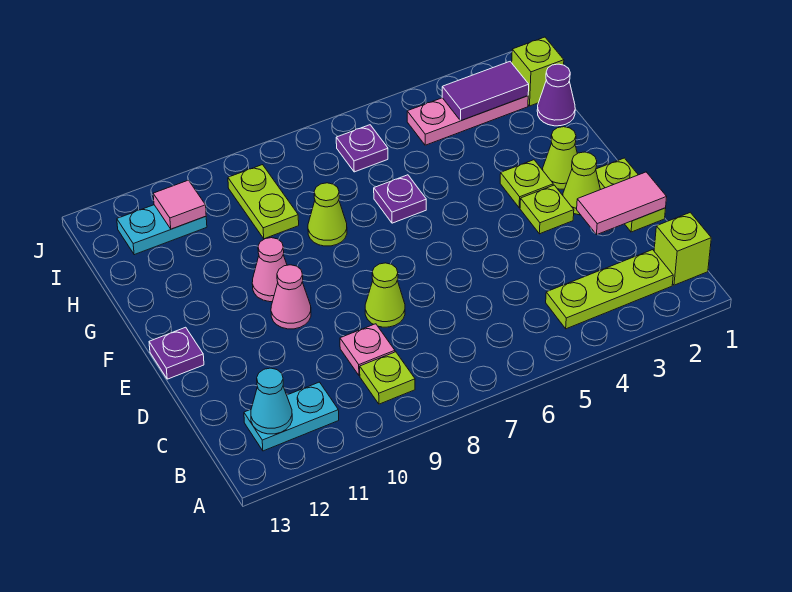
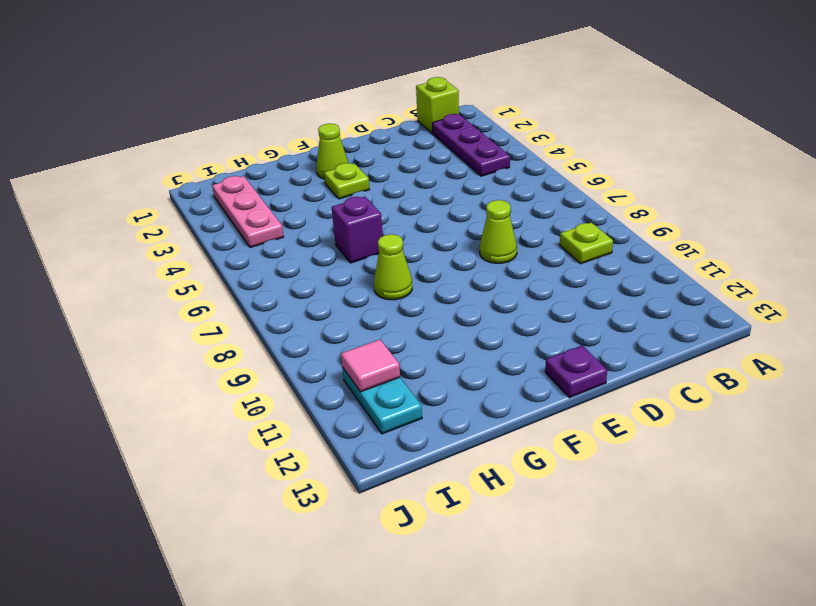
purple plate B2:B4 level 1 -> lime plate B2:B4 level 1
purple brick G6 level 1 -> purple plate G6 level 1
none -> cyan plate B11:B12 level 1
none -> pink plate C9 level 1
none -> lime plate D1:E1 level 1

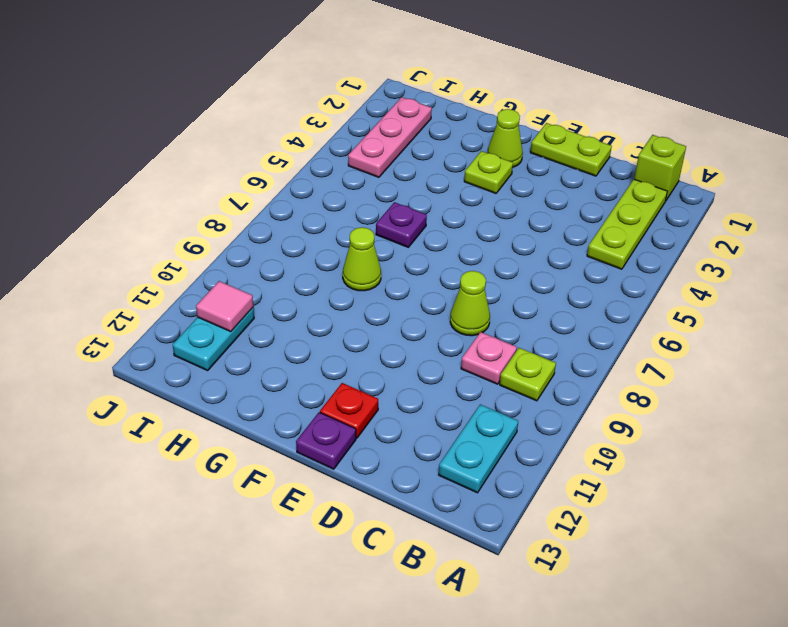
red plate E12 level 1 -> none
none -> lime cone E2 level 1
none -> lime plate E3 level 1
none -> pink cone E10 level 1

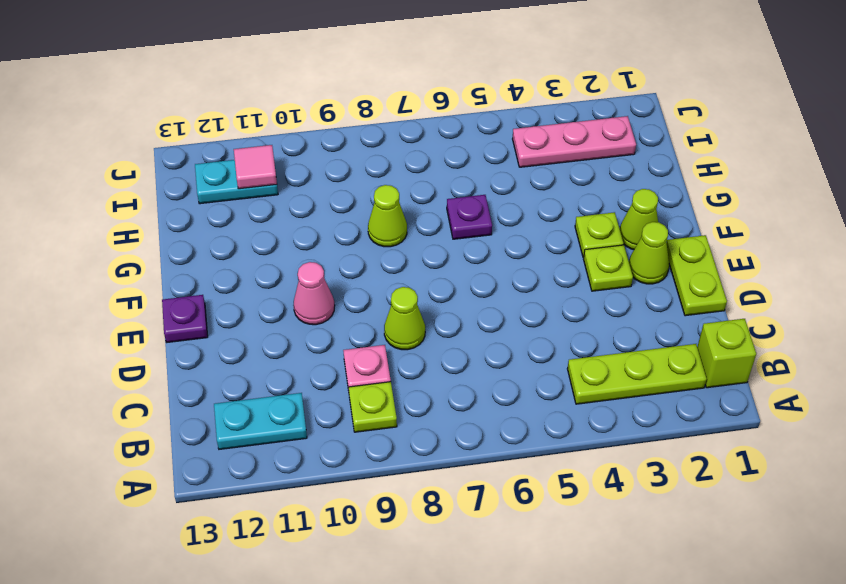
none -> pink cone F10 level 1
none -> purple cone H1 level 1
none -> lime plate H9:I9 level 1

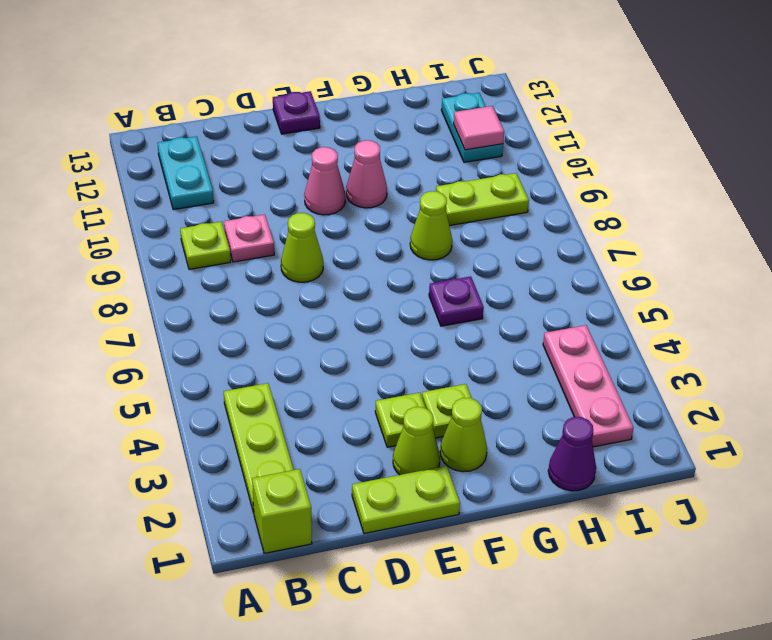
none -> lime brick I1 level 1
none -> purple plate I6 level 1
none -> cyan cone B12 level 2

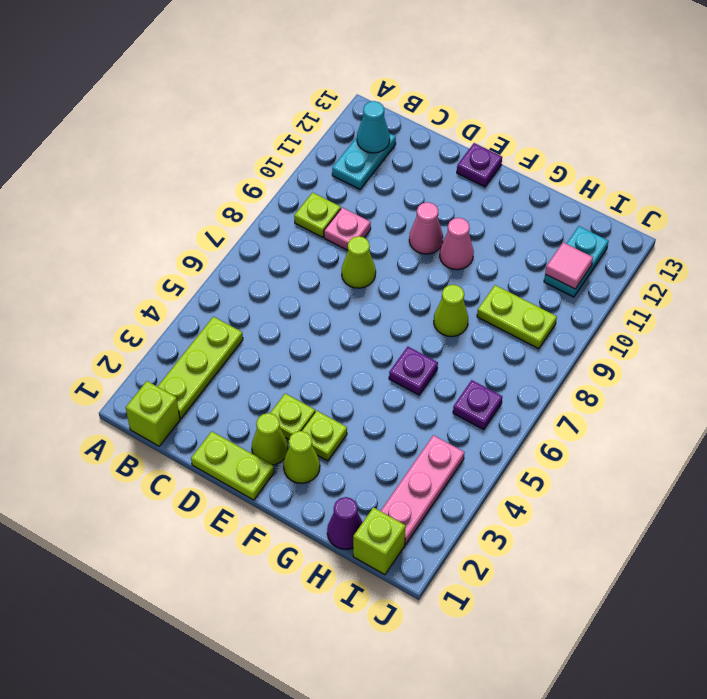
none -> pink tile D1:D2 level 2
none -> purple tile I2:I3 level 2

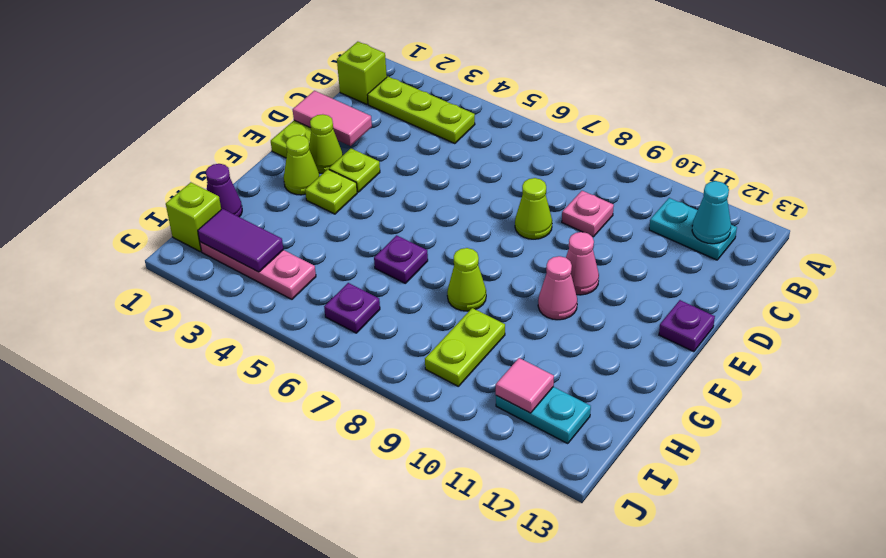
none -> lime plate B9 level 1

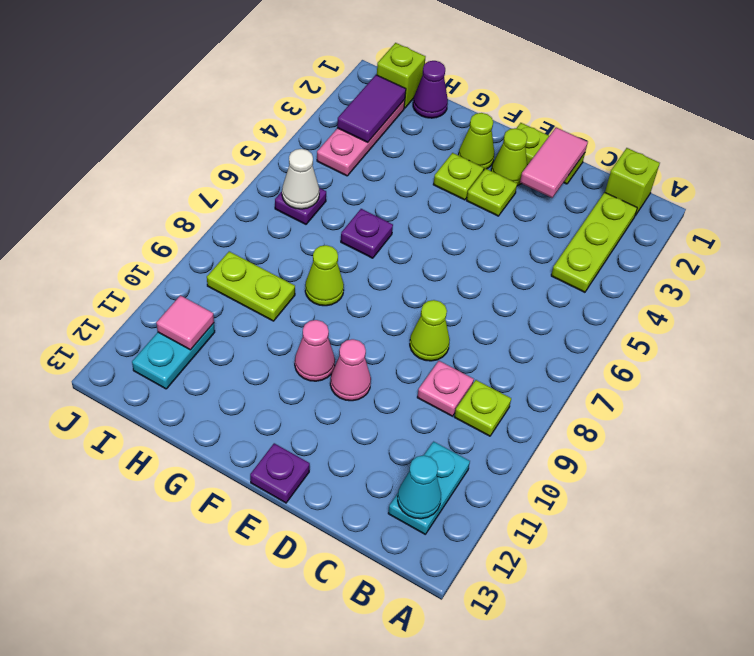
white cone I6 level 2 -> none

